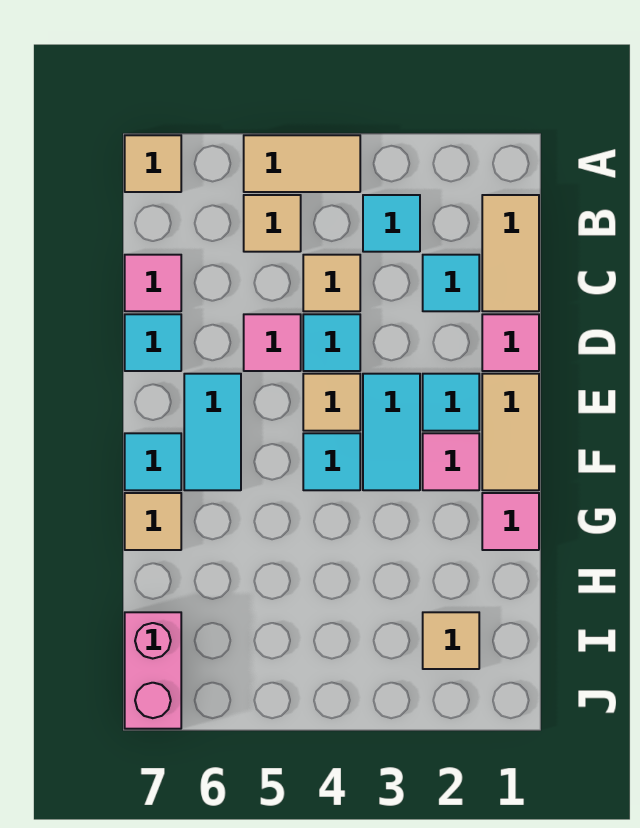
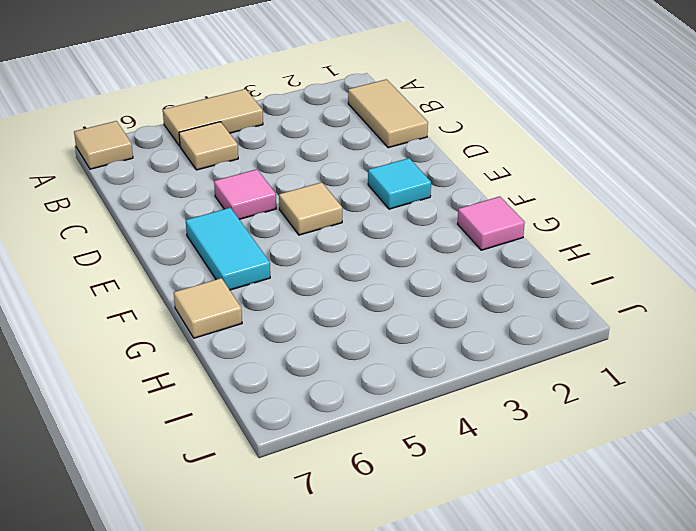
none -> cyan tile B3 level 1
none -> cyan tile C2 level 1
none -> tan tile C4 level 1

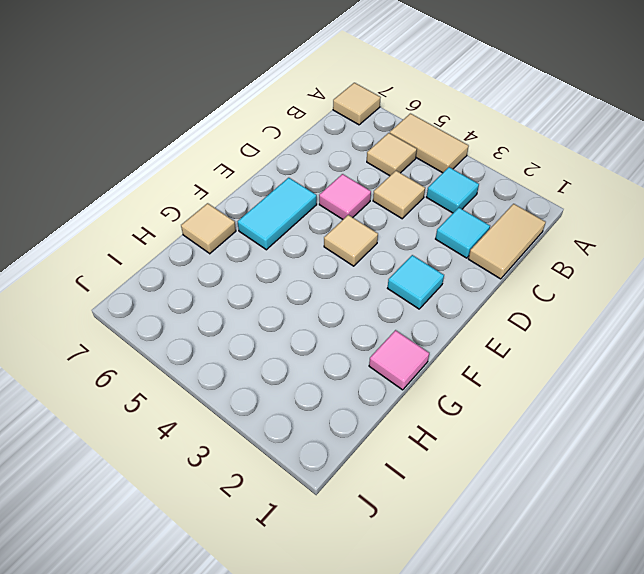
none -> pink tile C7 level 1
none -> pink tile D1 level 1
none -> cyan tile D4 level 1

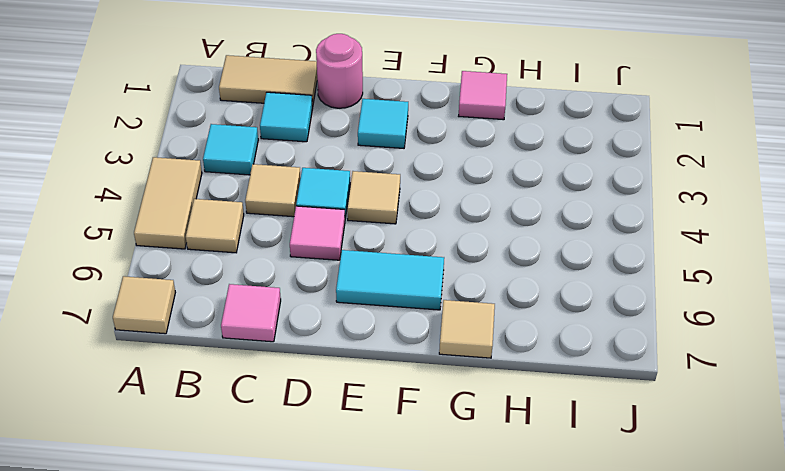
pink round brick D1 level 1 -> pink tile D1 level 1
none -> cyan tile D7 level 1
none -> tan tile E1:F1 level 1
none -> cyan tile E3:F3 level 1

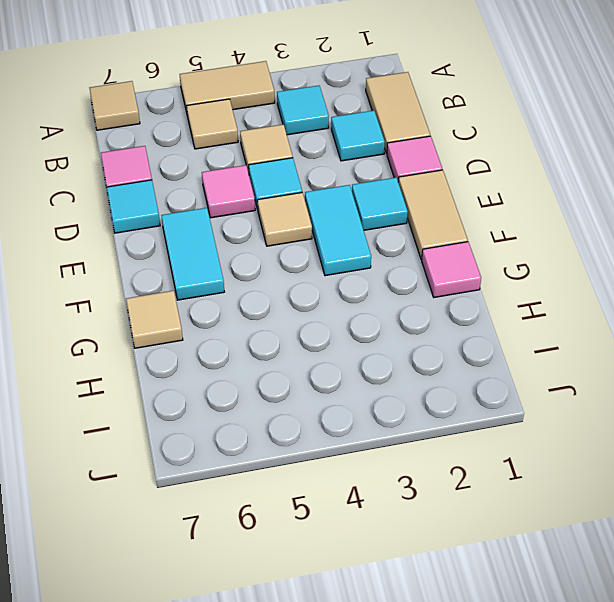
none -> pink tile F2 level 1
none -> cyan tile F4 level 1
none -> cyan tile F7 level 1

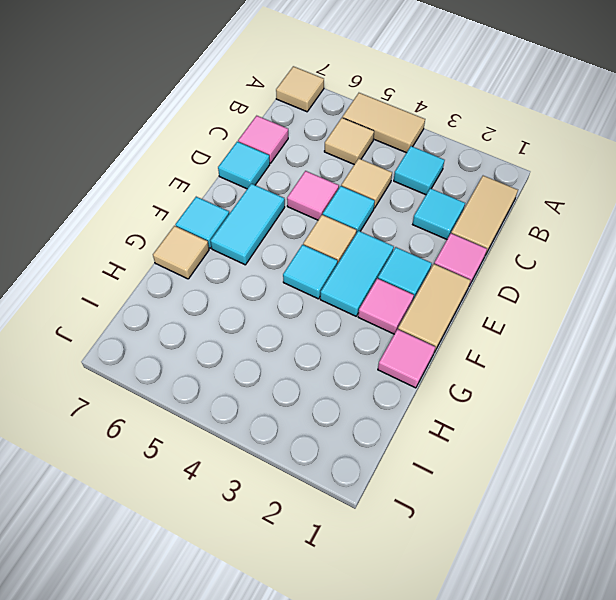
none -> tan tile I2 level 1
none -> pink brick I7:J7 level 1

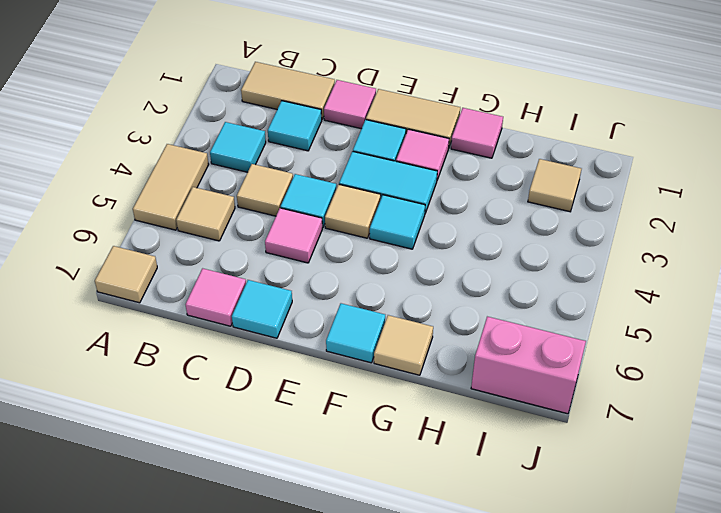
none -> cyan tile E6:F6 level 1

